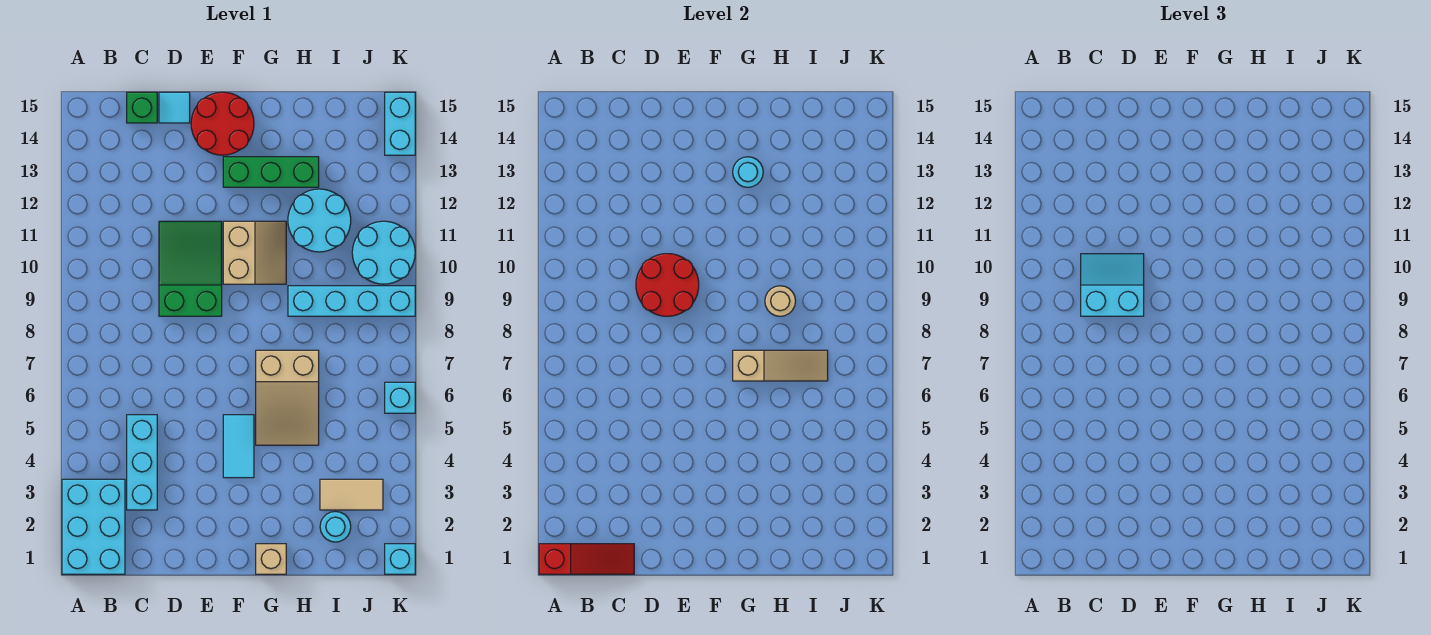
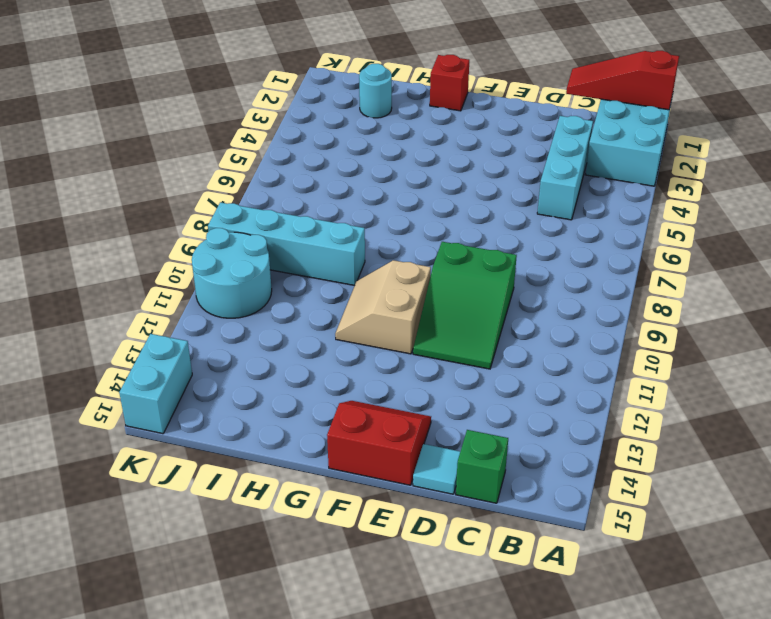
red slope E14:F15 level 1 top 15 -> red round brick E14:F15 level 1
red brick G1 level 1 -> tan brick G1 level 1
none -> cyan tile F4:F5 level 1
none -> green brick F13:H13 level 1
none -> tan slope G5:H7 level 1 top 7

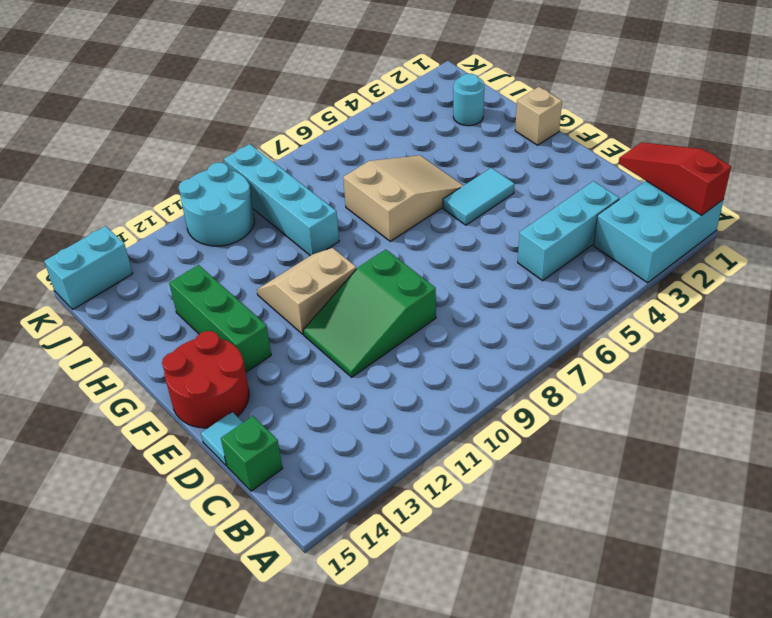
none -> cyan round brick H11:I12 level 1
none -> tan tile I3:J3 level 1
none -> cyan brick K1 level 1

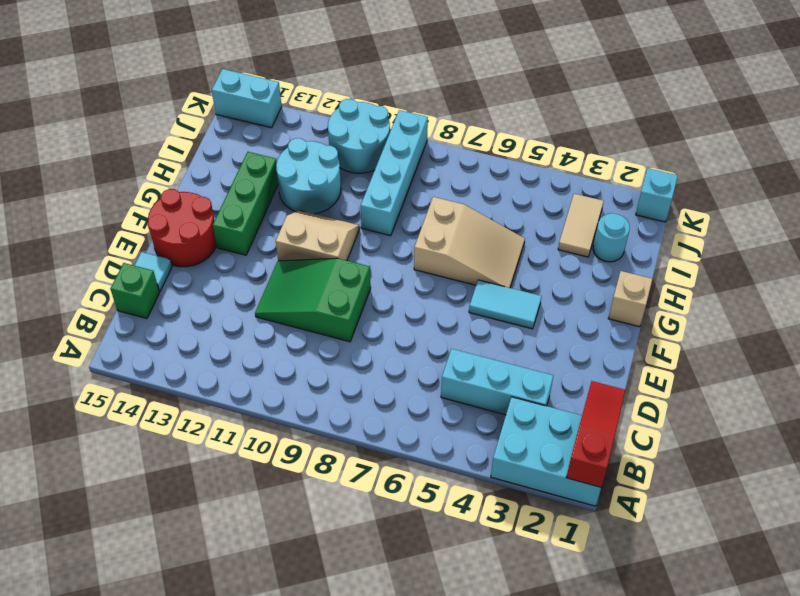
none -> cyan brick K6 level 1
none -> red round brick D9:E10 level 2
none -> tan slope G7:I7 level 2 top G

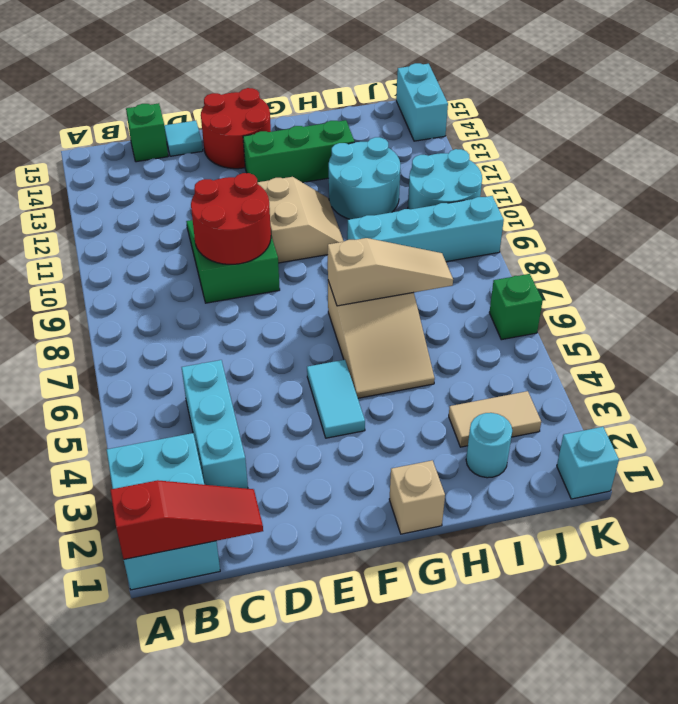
green brick K6 level 1 -> cyan brick K6 level 1
none -> cyan round brick G13 level 2
none -> tan round brick H9 level 2
none -> cyan slope C9:D10 level 3 top 9

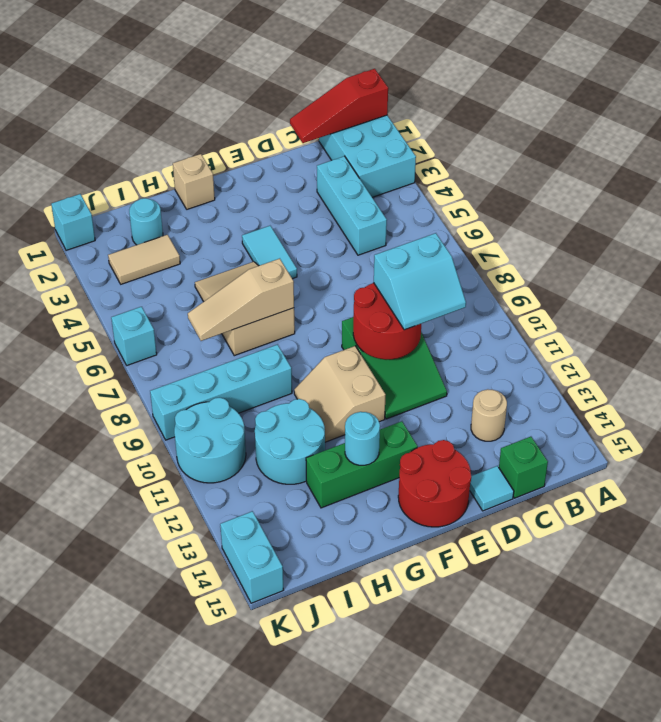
tan round brick C13 level 1 -> tan round brick H9 level 2

